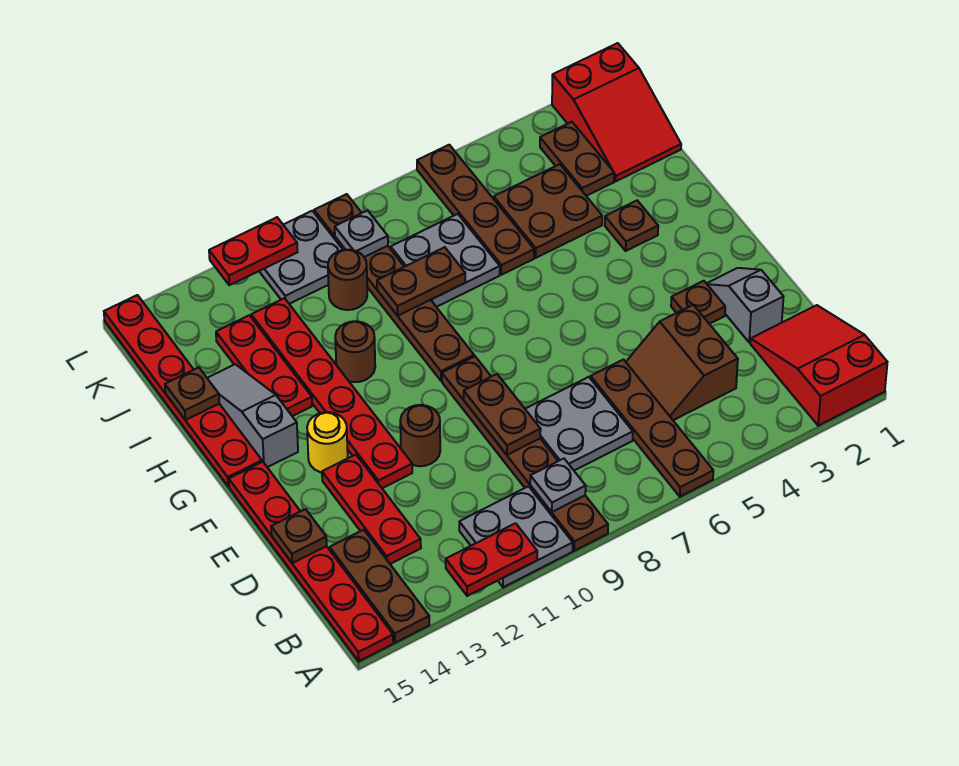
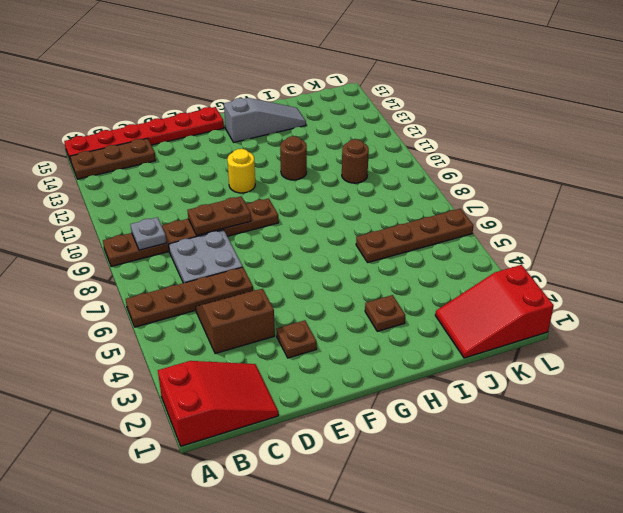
yellow round brick F11 level 1 -> yellow round brick F13 level 1
none -> grey plate A10:B11 level 1
none -> red plate C13:E13 level 1
none -> grey slope D2:E2 level 1 top D
none -> brown round brick E11 level 1

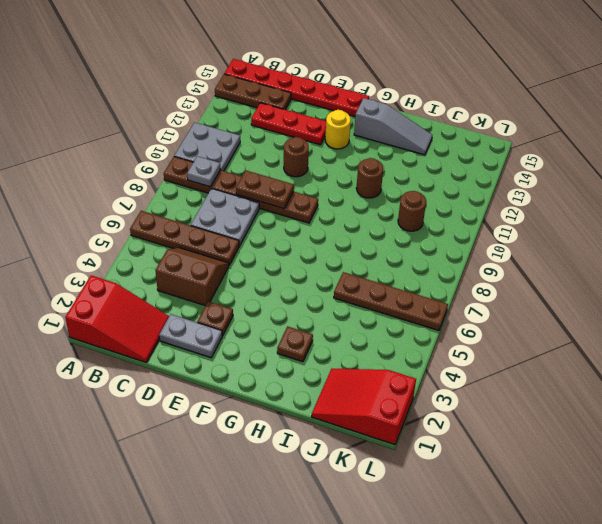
grey plate D2:E2 level 1 -> grey slope D2:E2 level 1 top D
none -> red plate E12:J12 level 1
none -> brown plate G9:L9 level 1
none -> red plate G15:L15 level 1
none -> red plate H13:J13 level 1

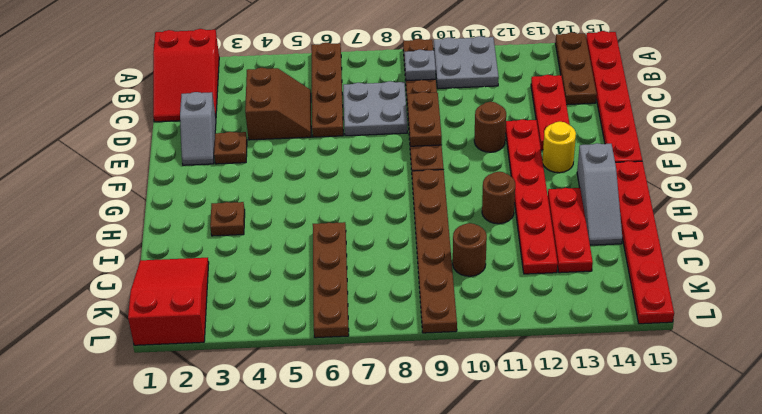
none -> brown plate I4:J5 level 1
none -> grey plate I7:J8 level 1
none -> brown plate J3:K3 level 1
none -> grey plate K10:L11 level 1

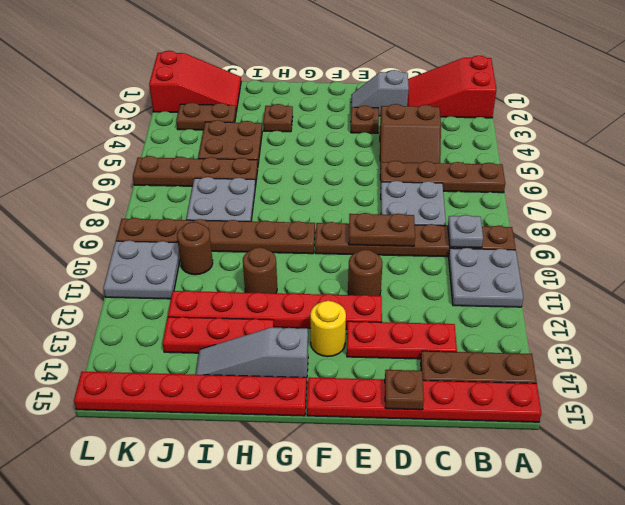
none -> red plate A11:A12 level 2
none -> brown plate I8:I9 level 2
none -> brown plate I15 level 2
none -> grey plate K9 level 2

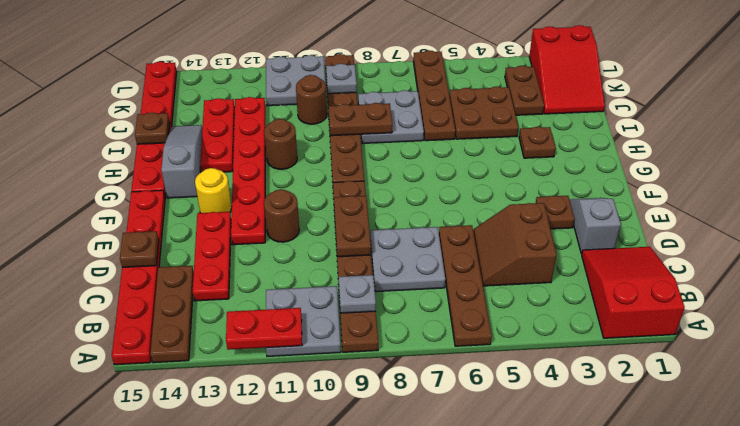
none -> red plate L11:L12 level 2

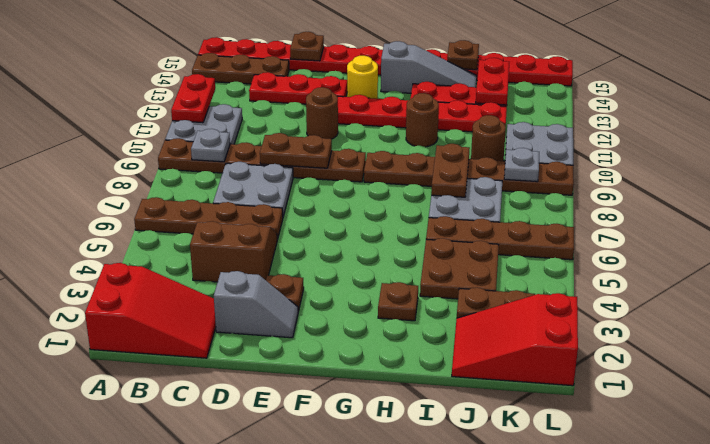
red plate J13:J14 level 2 -> red plate L11:L12 level 2

